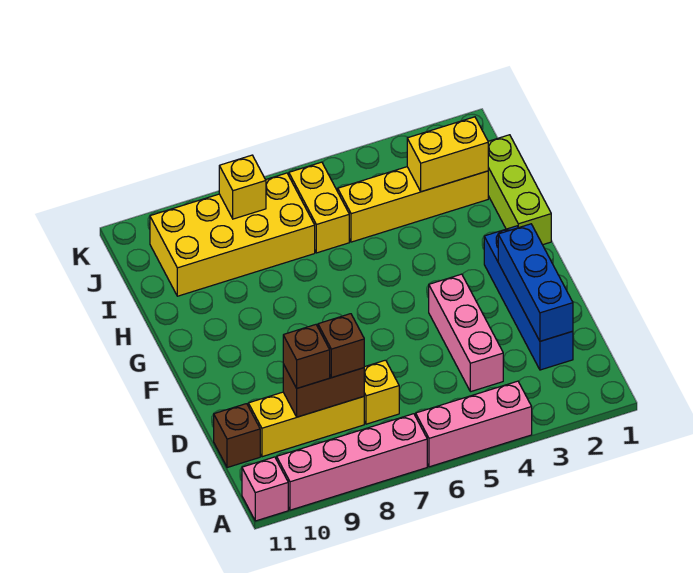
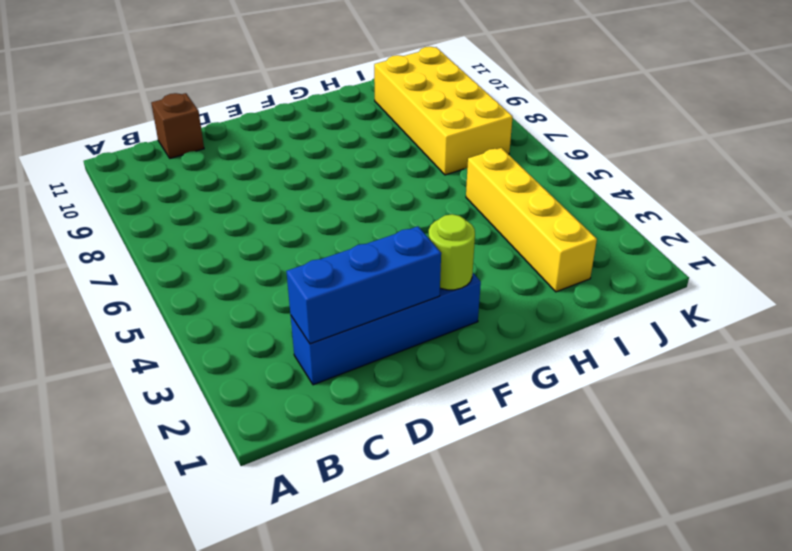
lime round brick F2 level 2 -> none
none -> pink brick A4:A6 level 1
none -> pink brick A7:A10 level 1
none -> pink brick A11 level 1

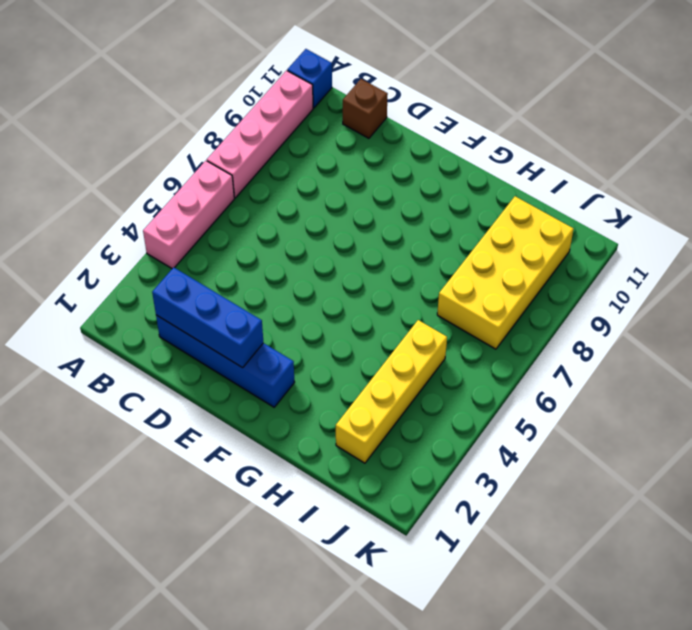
blue brick A11 level 1 -> pink brick A11 level 1
none -> pink brick C4:E4 level 1
none -> yellow brick C7 level 1
none -> yellow brick C8:C10 level 1

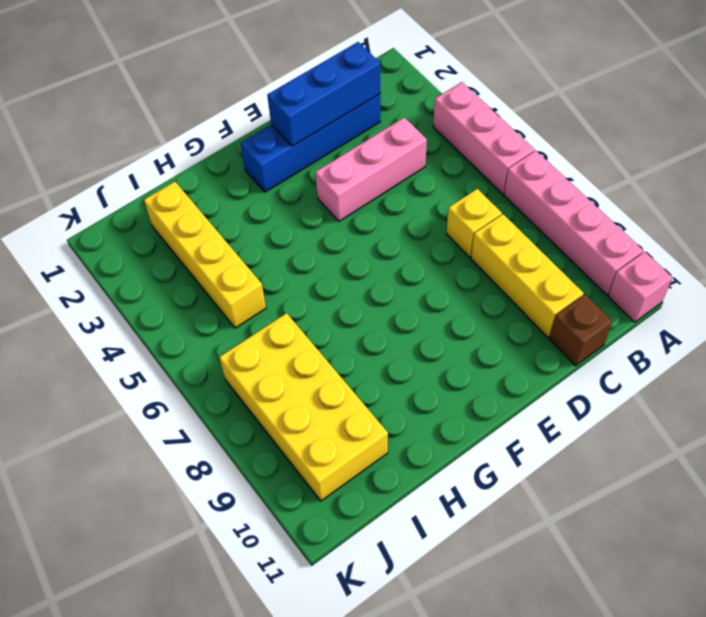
none -> lime brick G1:I1 level 1
none -> yellow brick I6:J6 level 1
none -> brown brick C8:C9 level 2

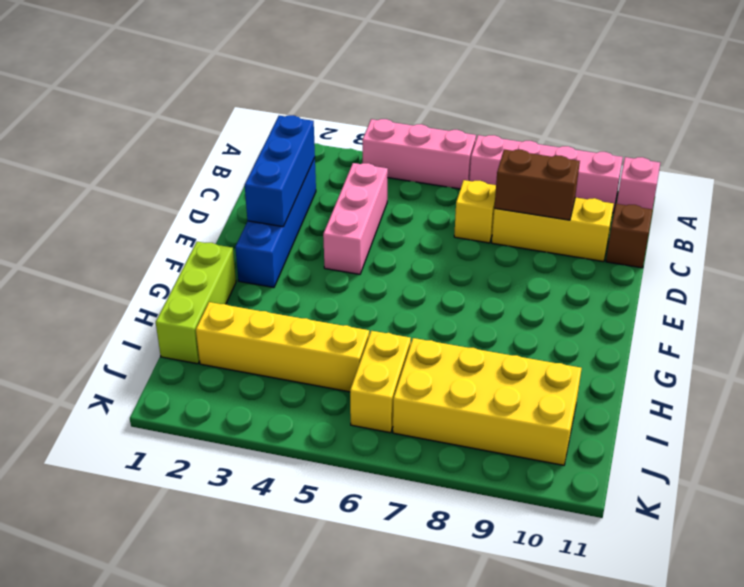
none -> yellow brick I2:I3 level 2
none -> yellow brick J8 level 2
none -> brown brick C8 level 3

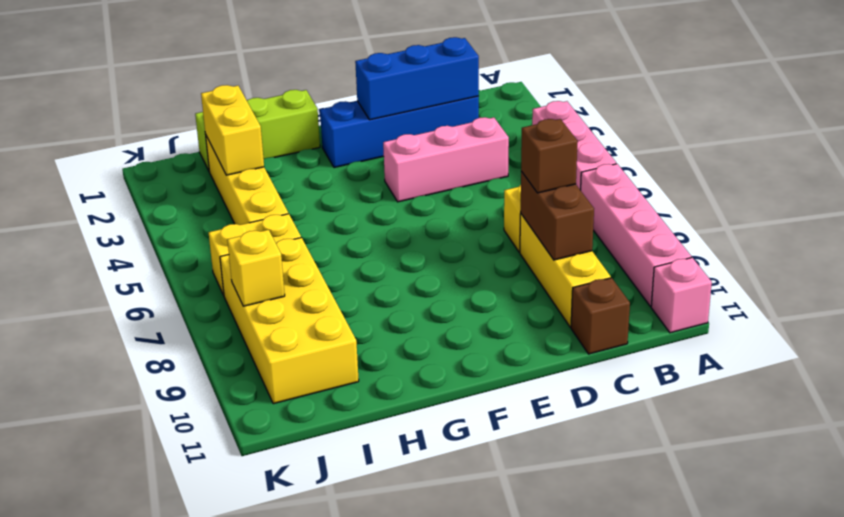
none -> brown brick C9 level 3

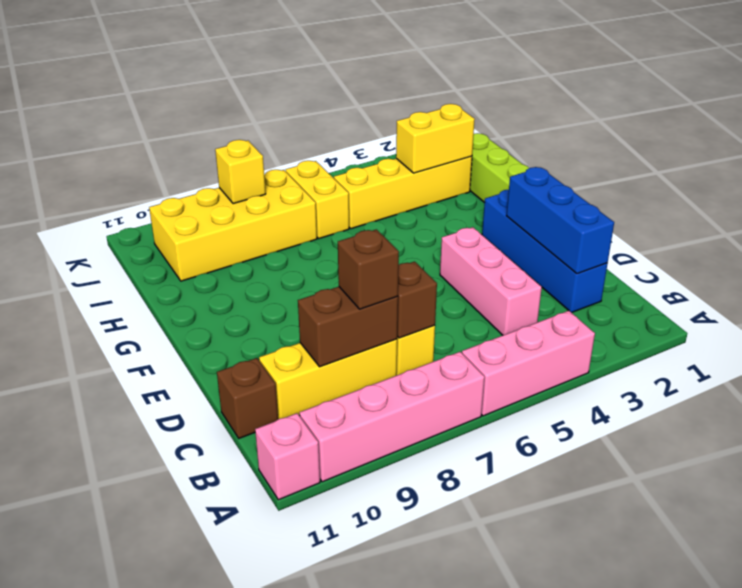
brown brick C7 level 2 -> brown brick C9 level 3

